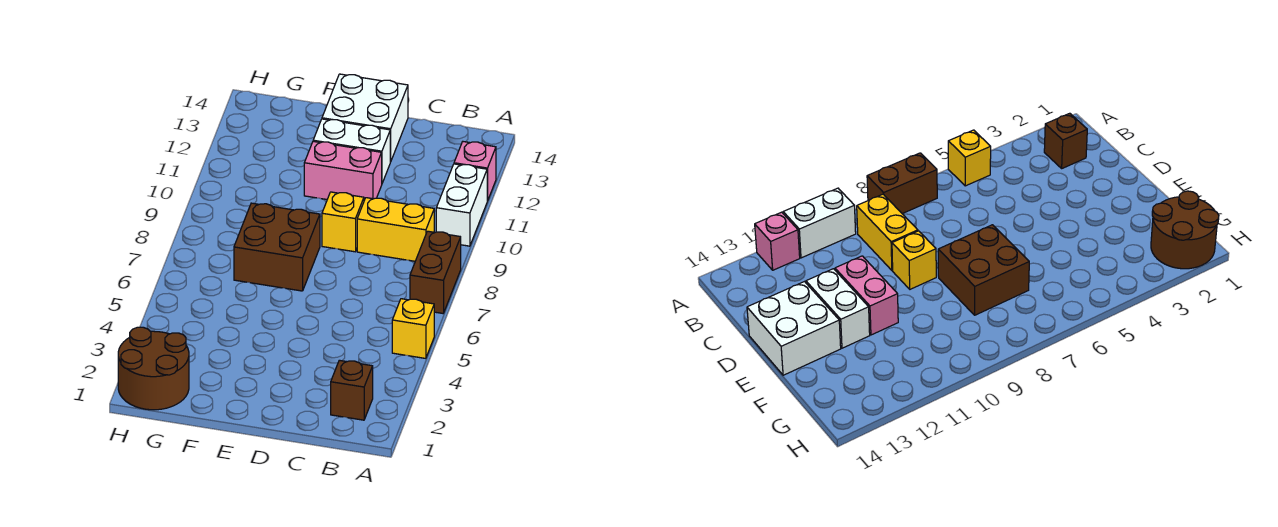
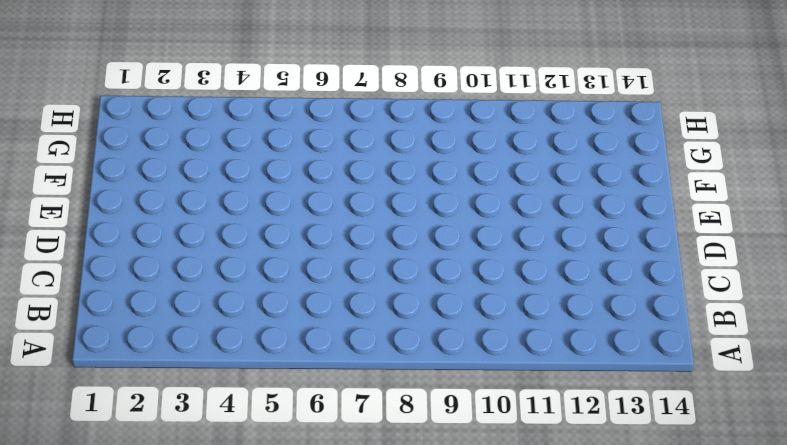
none -> yellow brick A5 level 1
none -> brown brick A7:A8 level 1
none -> white brick A10:A11 level 1

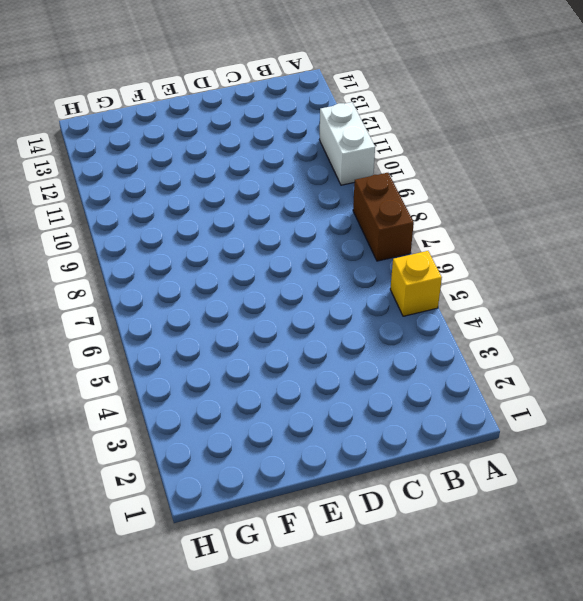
none -> pink brick A12 level 1
none -> brown brick B2 level 1
none -> yellow brick B9:C9 level 1

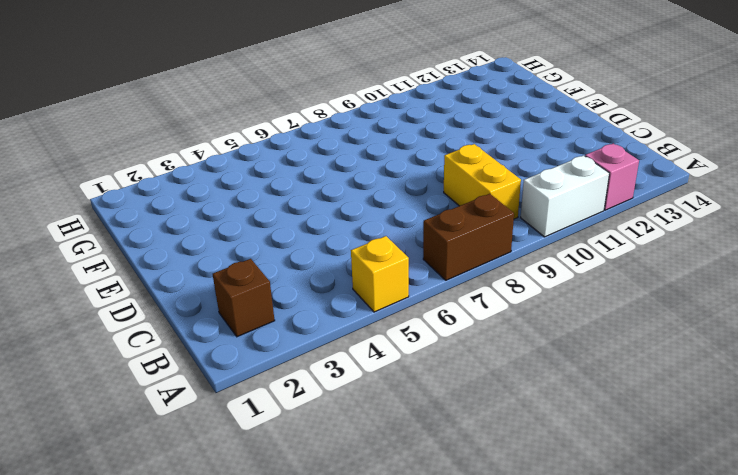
none -> yellow brick D9 level 1
none -> pink brick D11:E11 level 1
none -> white brick D12:E12 level 1

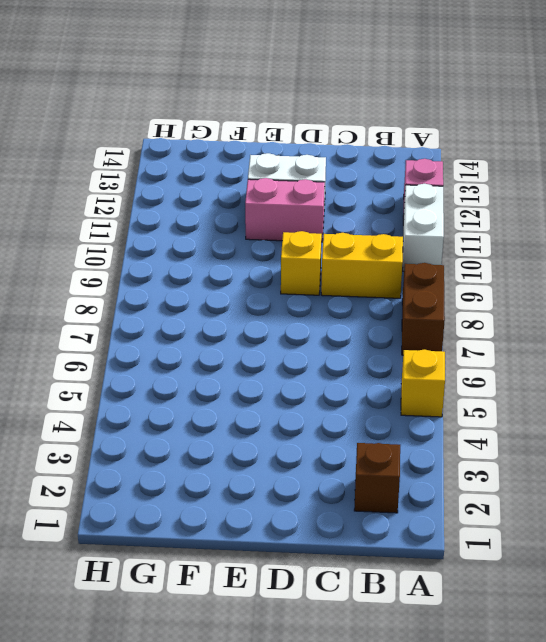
none -> white brick D13:E14 level 1
none -> brown brick E7:F8 level 1
none -> brown round brick G1:H2 level 1

